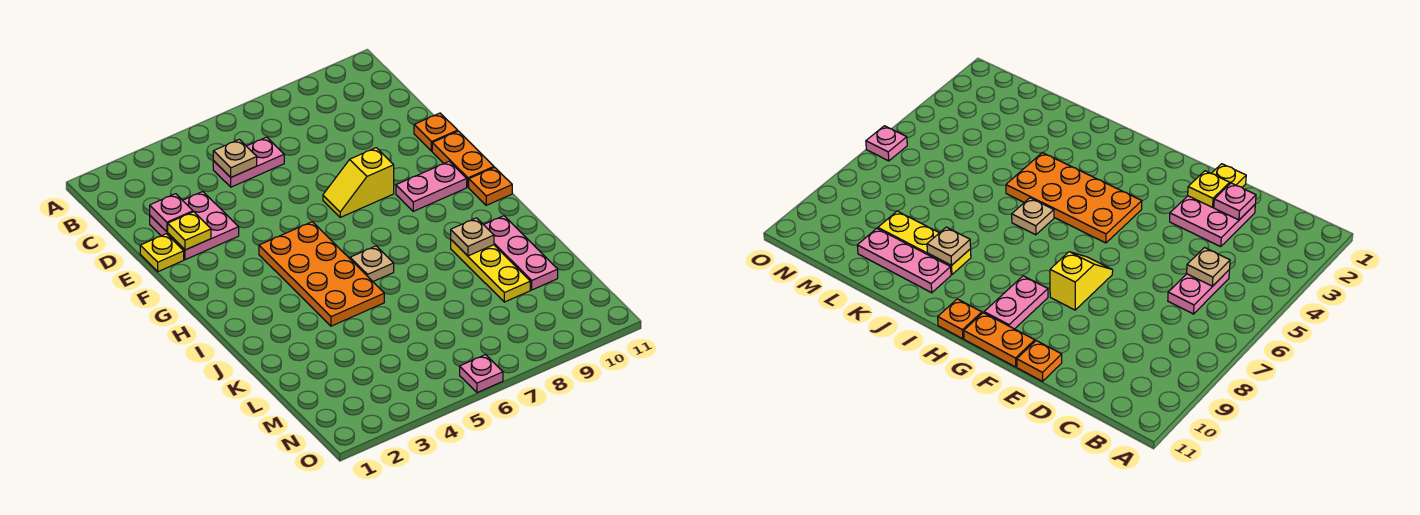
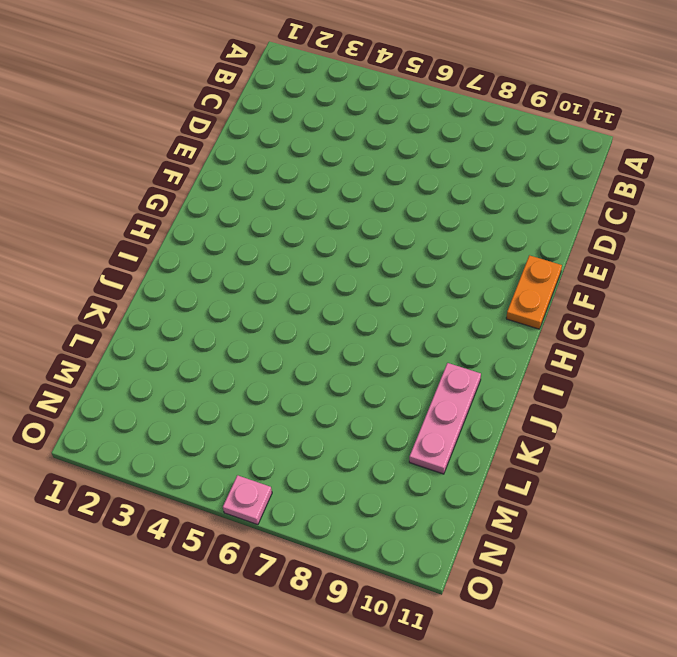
none -> pink plate C5:C6 level 1
none -> pink plate D2:E3 level 1
none -> yellow plate E1 level 1

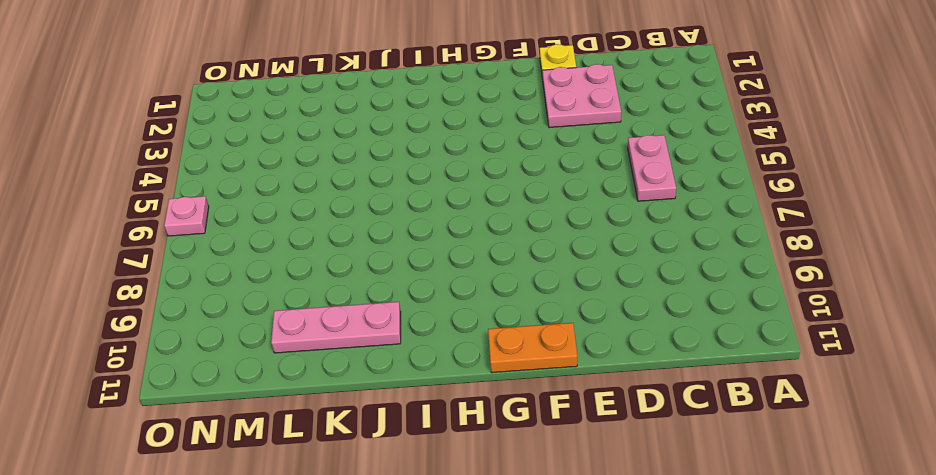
none -> orange plate E11 level 1
none -> yellow slope F7:F8 level 1 top 8
none -> orange plate G4:J5 level 1

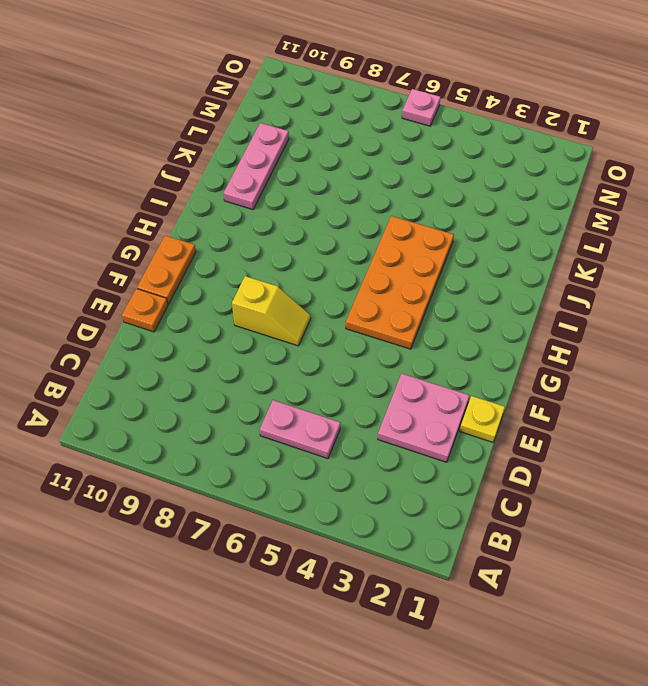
none -> pink plate G9:G10 level 1
none -> orange plate H11 level 1
none -> tan plate I6 level 1

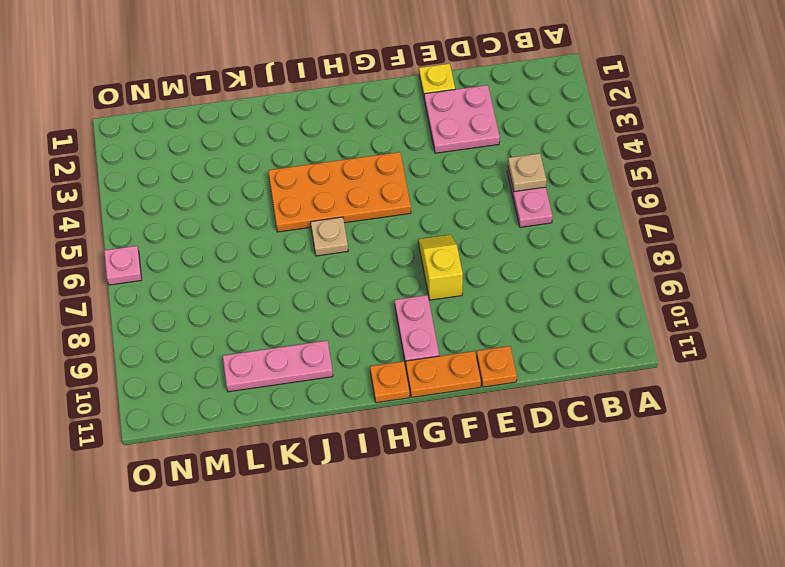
none -> yellow plate J9:L9 level 1
none -> pink plate D2 level 2
none -> yellow plate E2 level 2

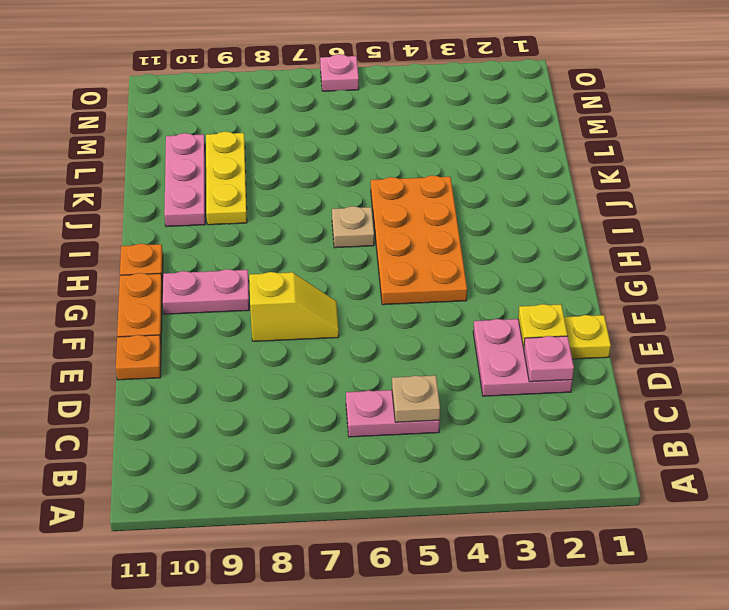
none -> tan plate J9 level 2

